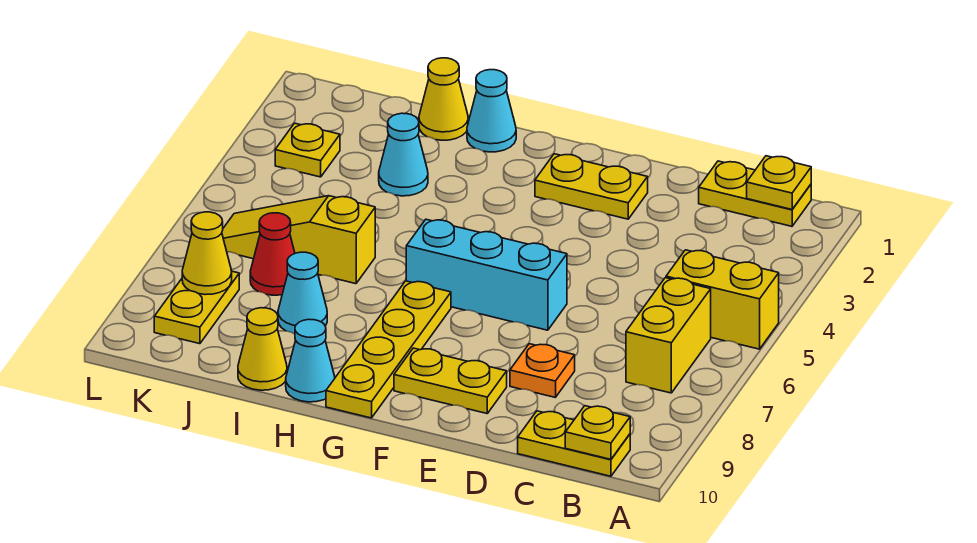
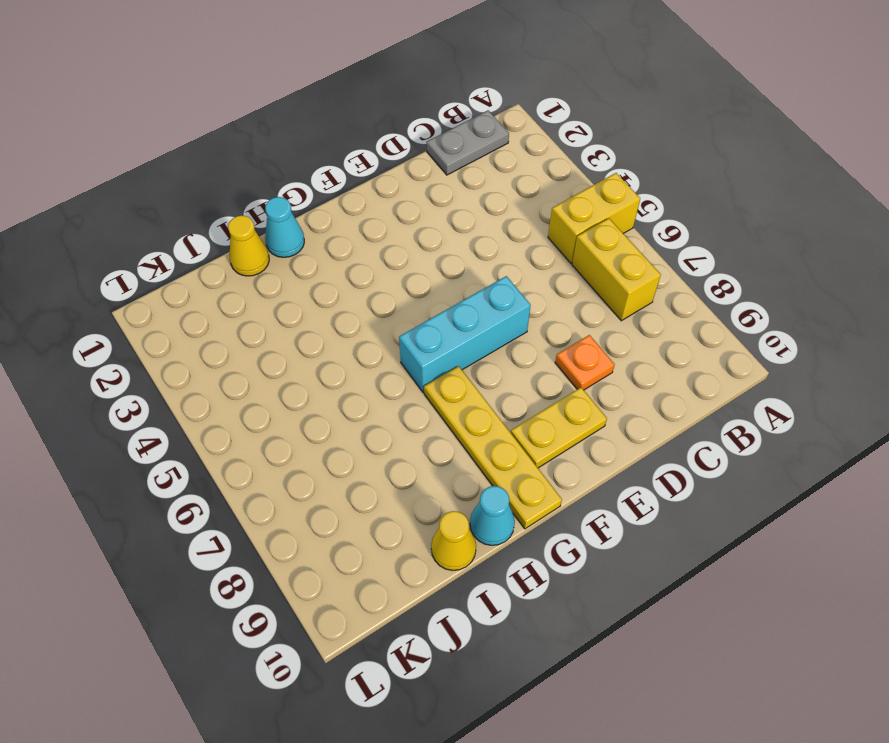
grey plate B1:C1 level 1 -> yellow plate B1:C1 level 1
none -> yellow plate B10:C10 level 1
none -> yellow plate E2:F2 level 1
none -> cyan cone I3 level 1

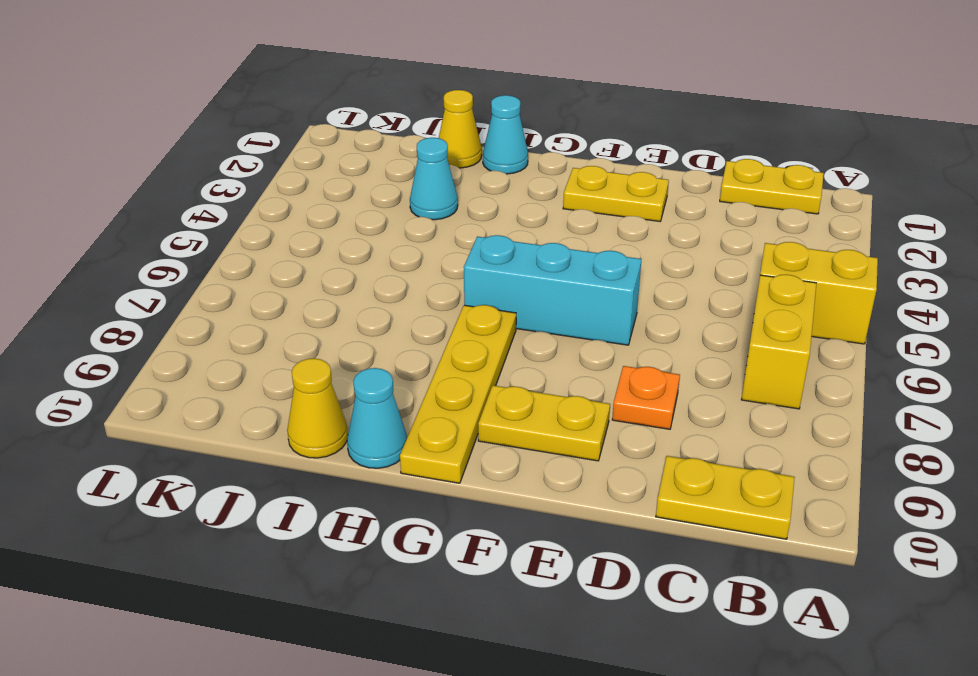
none -> yellow slope I6:K6 level 1 top I
none -> cyan cone I8 level 1
none -> red cone J7 level 1

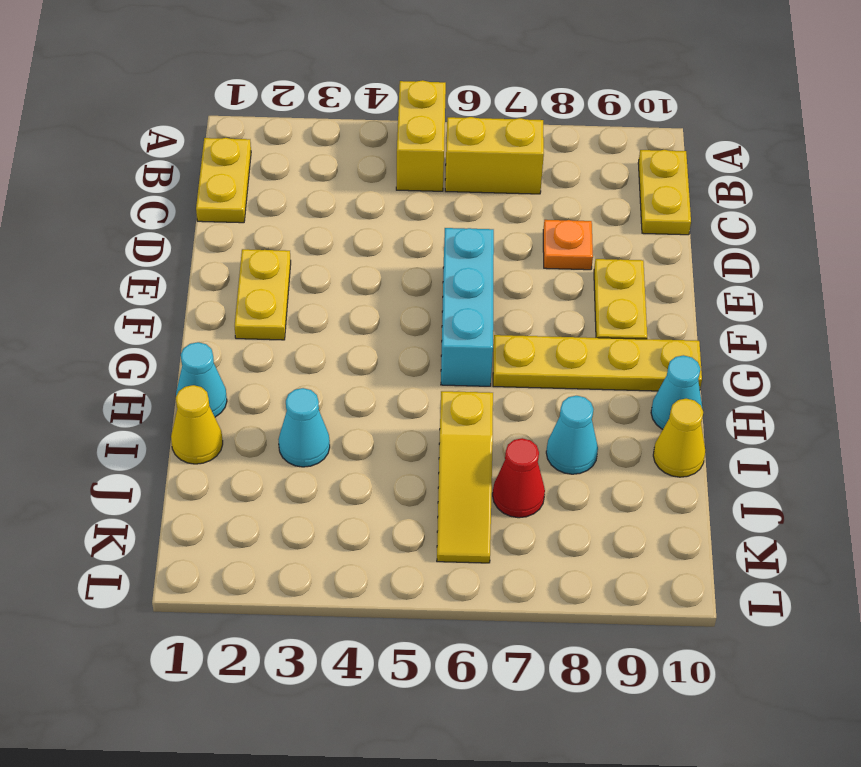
none -> yellow plate K3 level 1
none -> yellow plate K8:K9 level 1
none -> yellow plate B1 level 2

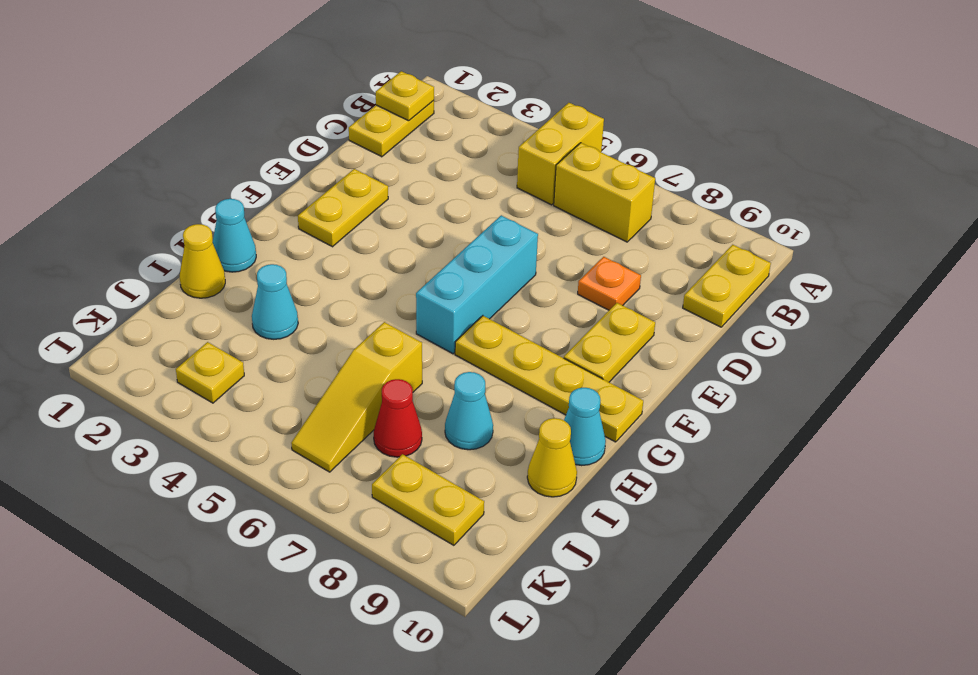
none -> yellow plate B10 level 2
none -> yellow cone K8 level 2

